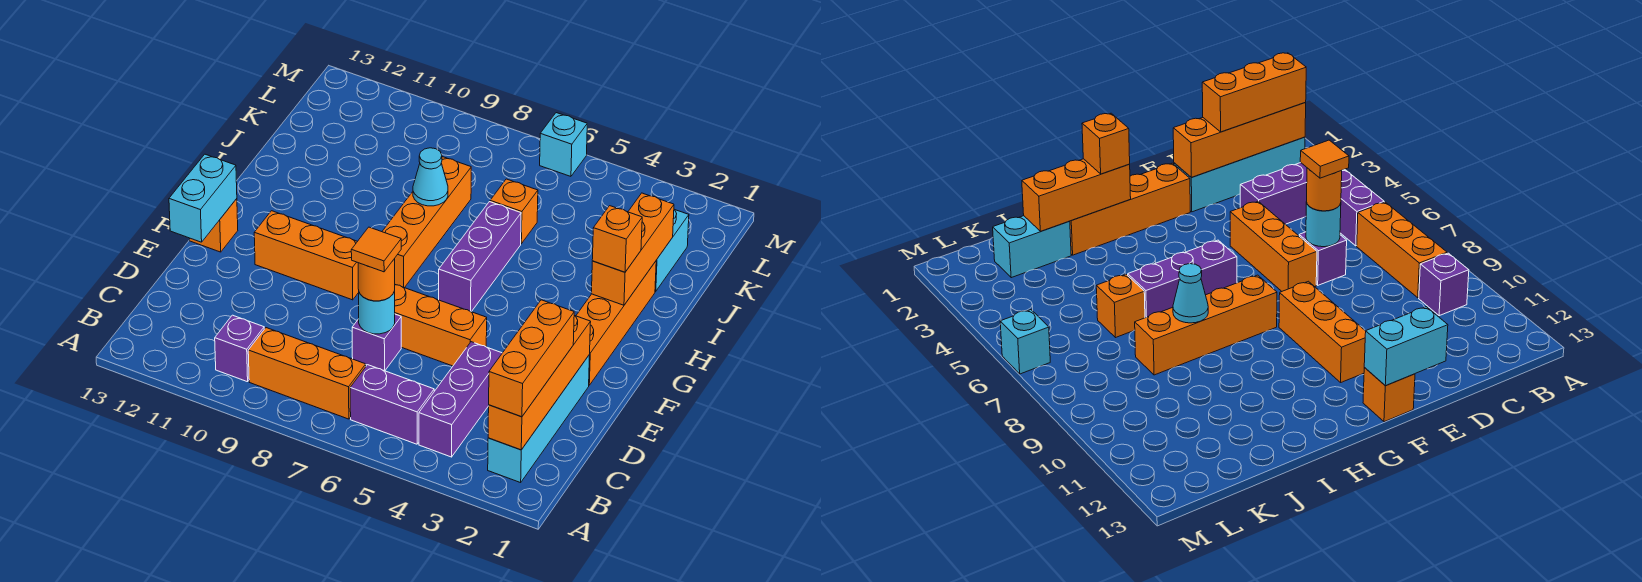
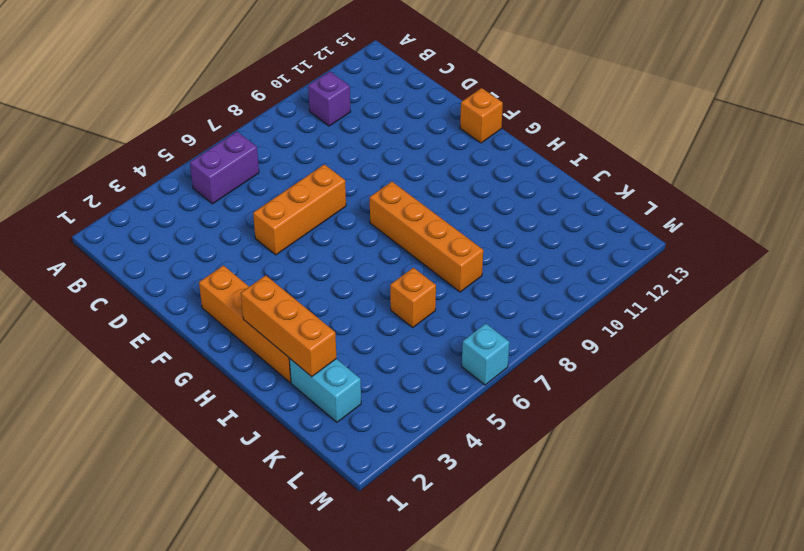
none -> cyan brick B2:E2 level 1
none -> purple brick B4:D4 level 1
none -> orange brick B7:B9 level 1

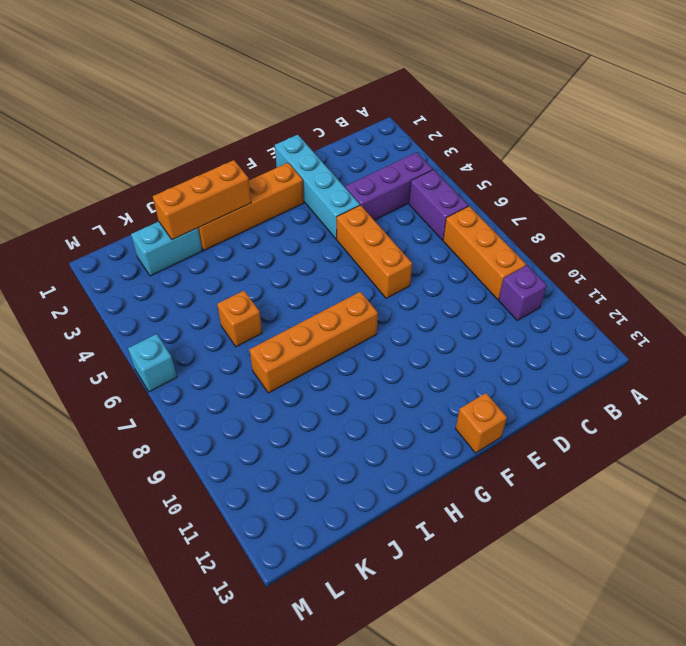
cyan brick E1:E4 level 1 -> cyan brick B2:E2 level 1
none -> purple brick D7 level 1
none -> orange brick F9:F11 level 1
none -> purple brick G6:I6 level 1

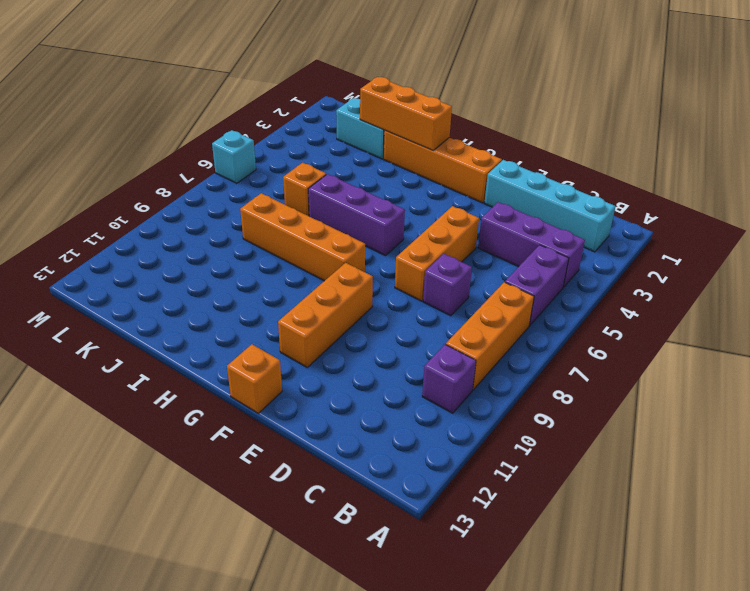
none -> orange brick B2:E2 level 2
none -> cyan round brick D7 level 2
none -> cyan brick E13:F13 level 2

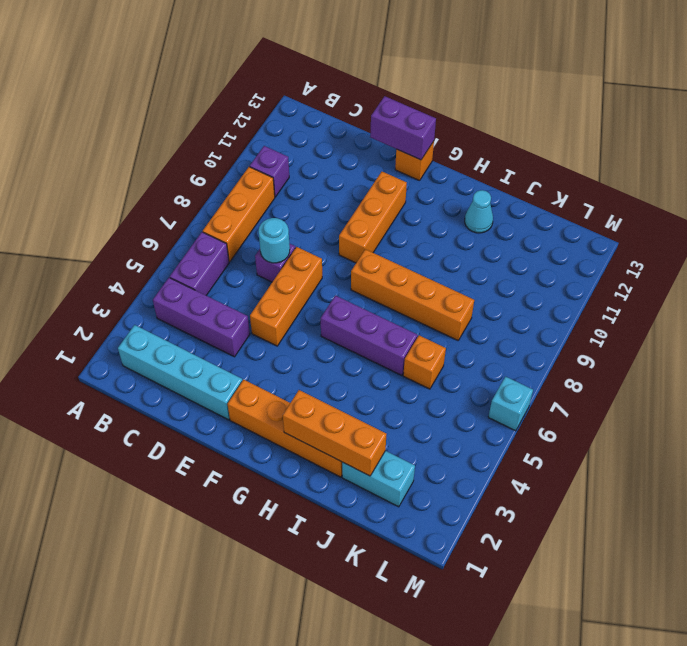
purple brick E13:F13 level 2 -> cyan brick E13:F13 level 2
cyan cone I12 level 1 -> cyan cone I8 level 2
none -> orange brick B2:E2 level 2
none -> orange brick B2:D2 level 3
none -> orange round brick D7 level 3

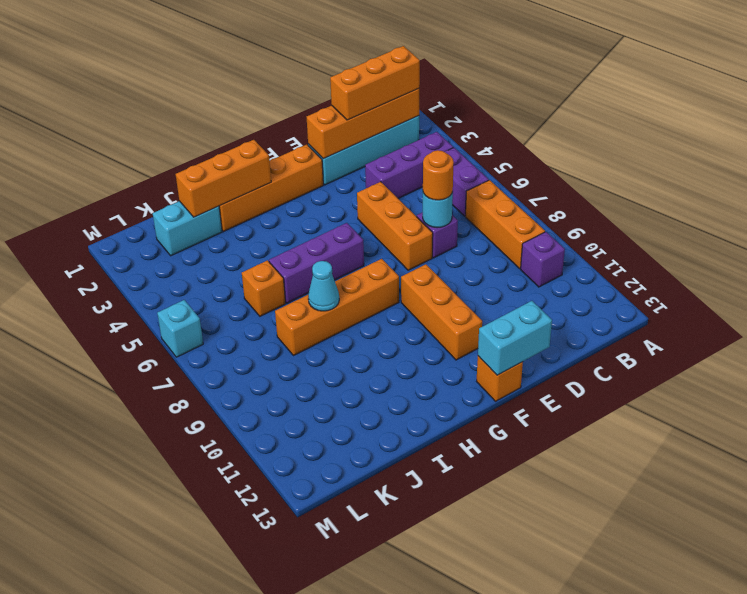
none -> orange brick H2 level 3
none -> orange tile D7 level 4

